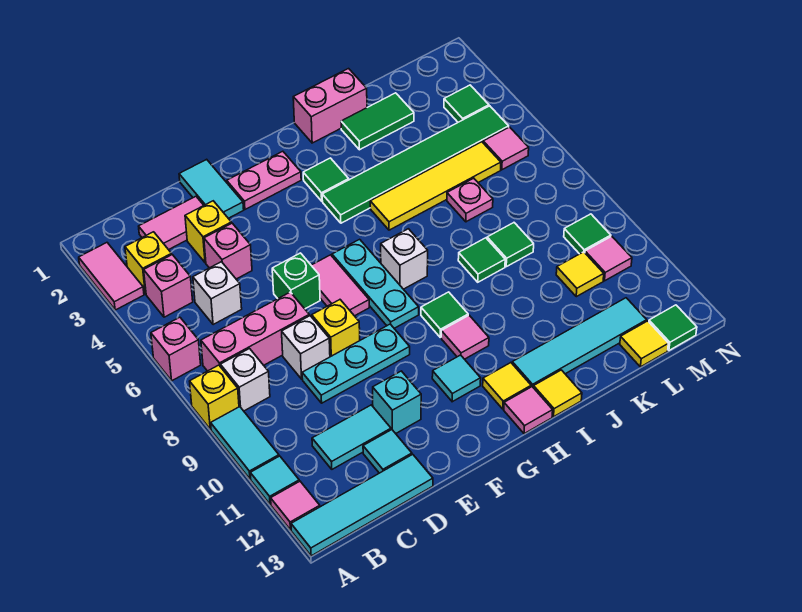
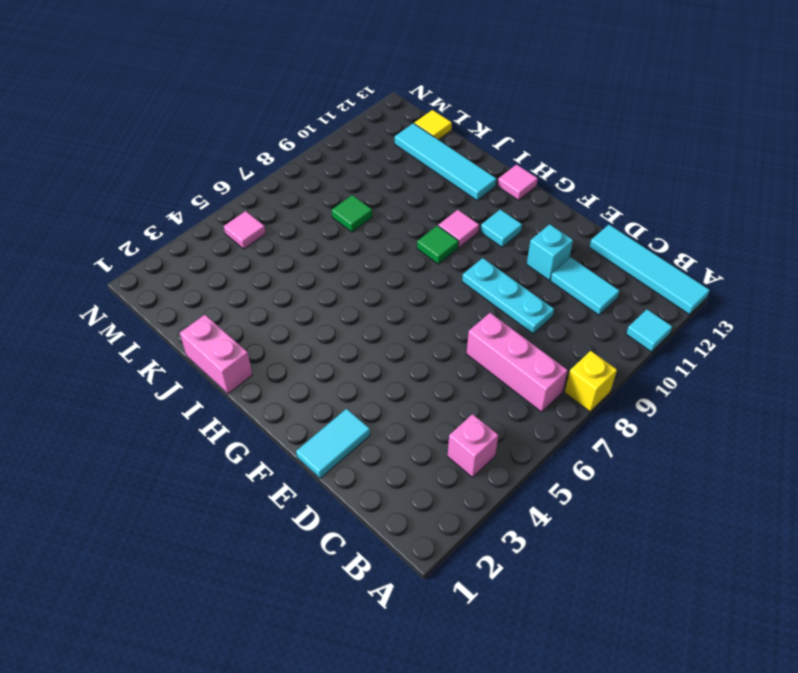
none -> pink tile A2:A3 level 1
none -> pink brick A6 level 1
none -> cyan tile A9:A10 level 1
none -> pink tile A12 level 1

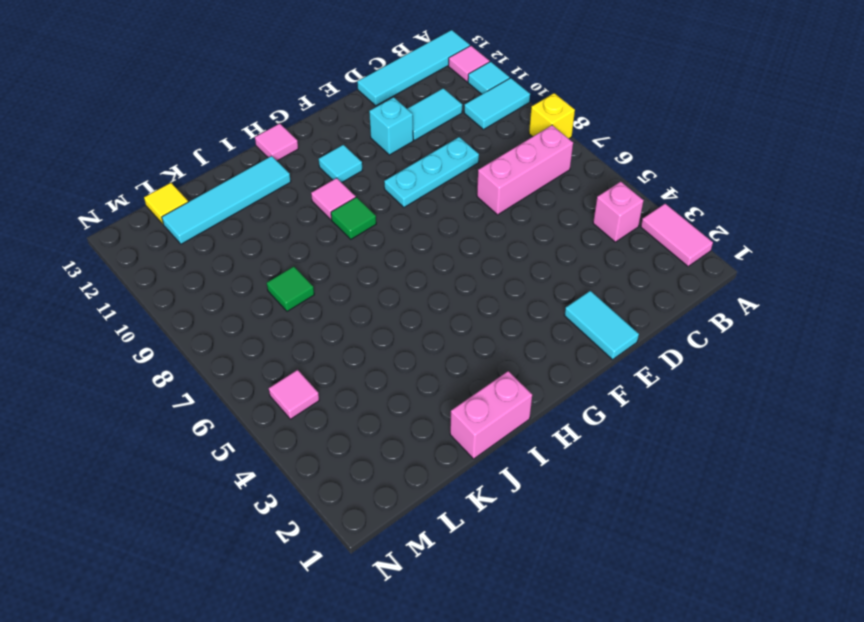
cyan tile A10:B10 level 1 -> cyan tile A9:A10 level 1
none -> pink brick A6 level 1
none -> yellow brick B3 level 1
none -> white brick B8 level 1
none -> pink tile C2:D2 level 1

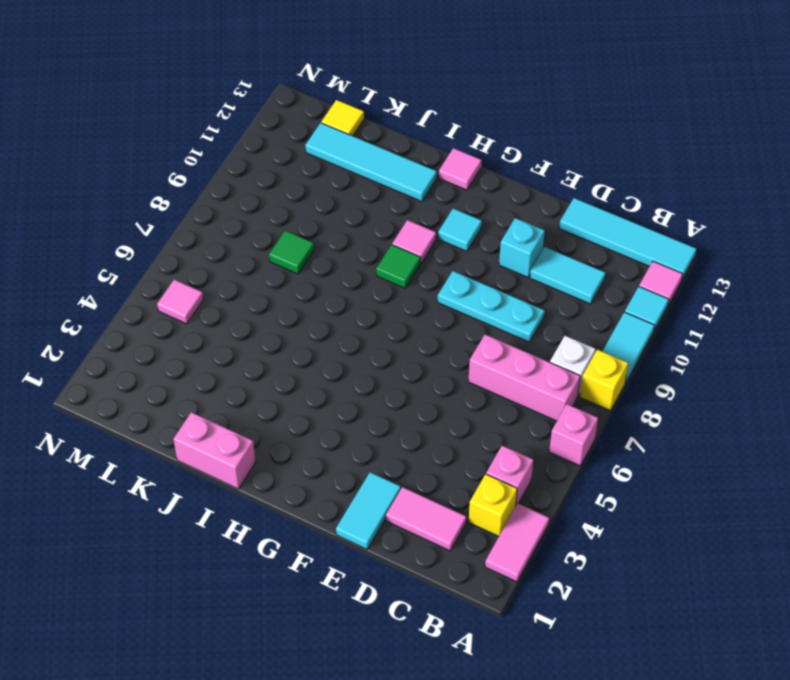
none -> white brick C5 level 1
none -> yellow brick D3 level 1
none -> pink brick D4 level 1
none -> white brick D8 level 1

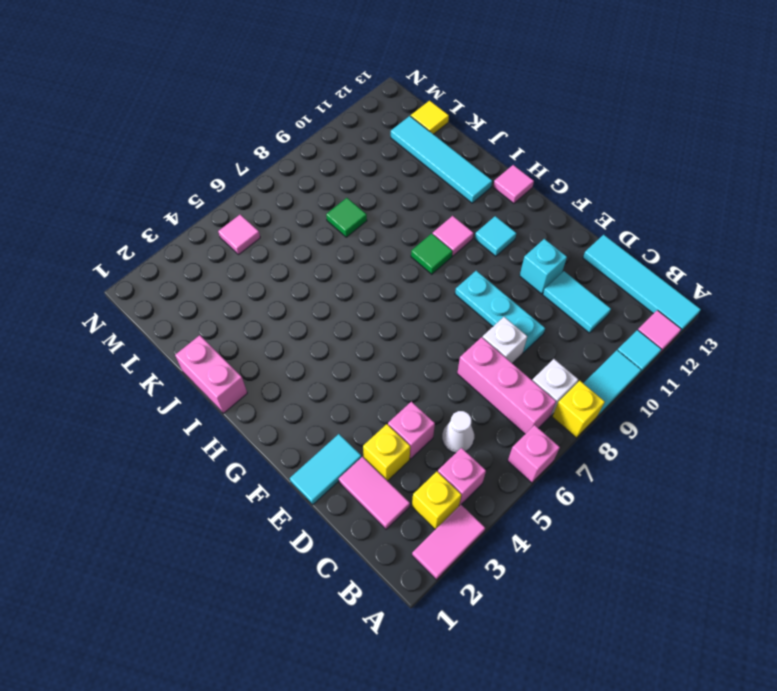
white cone C5 level 1 -> white brick C5 level 1
none -> cyan tile D12 level 1
none -> green brick E6 level 1
none -> yellow brick E8 level 1
none -> pink plate F2:G2 level 1

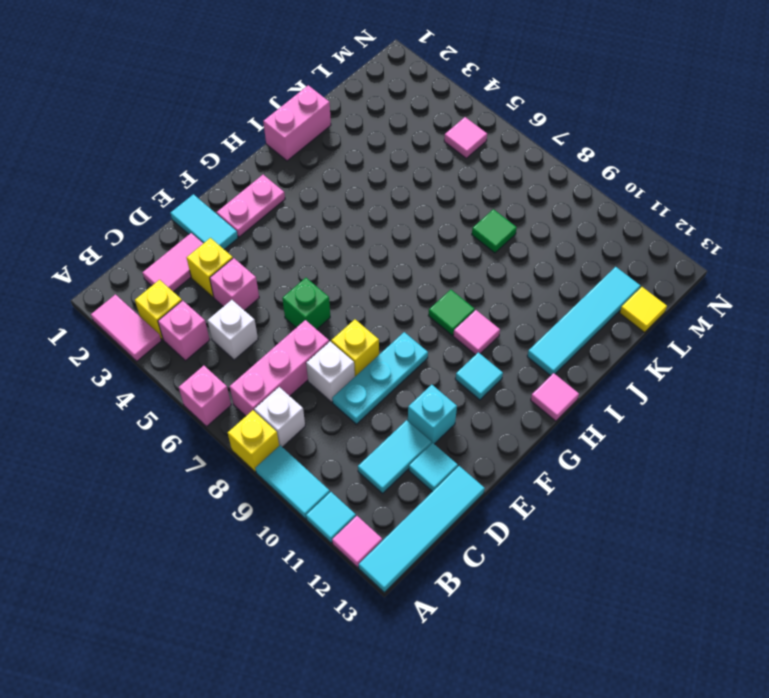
none -> pink tile F6:F7 level 1
none -> cyan plate G6:G8 level 1
none -> green tile H3 level 1
none -> green tile H4:M4 level 1

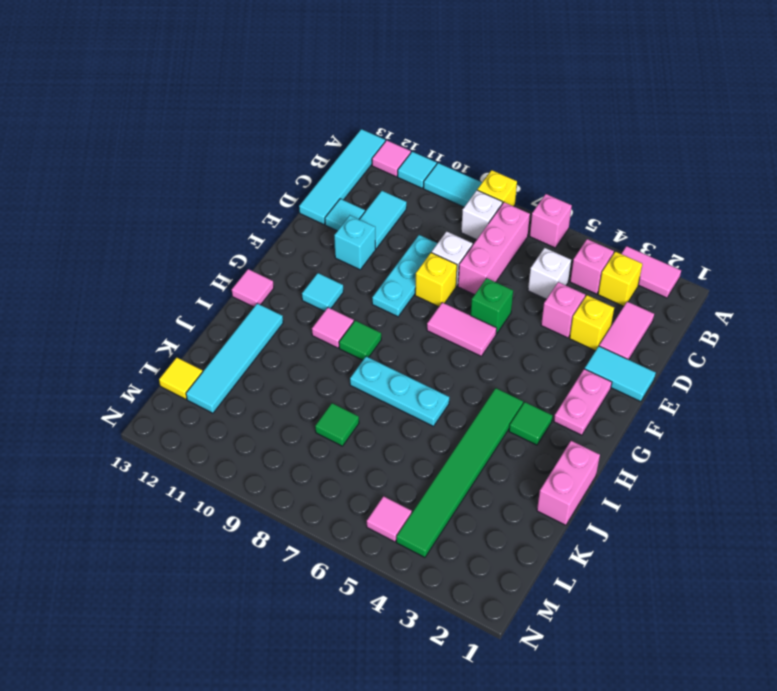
cyan plate I6:I8 level 1 -> cyan plate G6:G8 level 1
none -> white brick H7 level 1
none -> yellow tile H12 level 1
none -> yellow tile I5:L5 level 1
none -> yellow tile I13 level 1

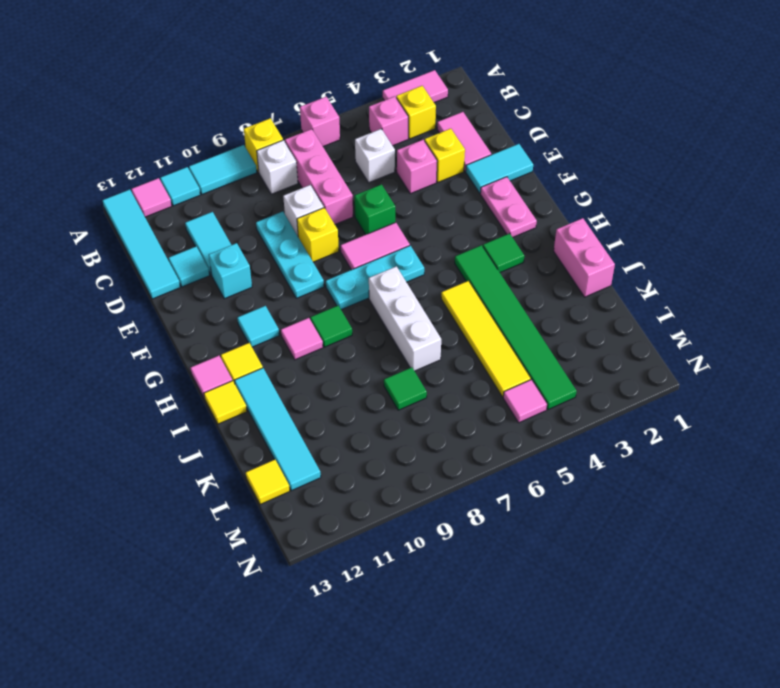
white brick H7:J7 level 1 -> white brick H7 level 1
none -> green tile J2:K2 level 1
none -> green tile J8 level 1
none -> pink plate K6 level 1
none -> yellow tile L10 level 1

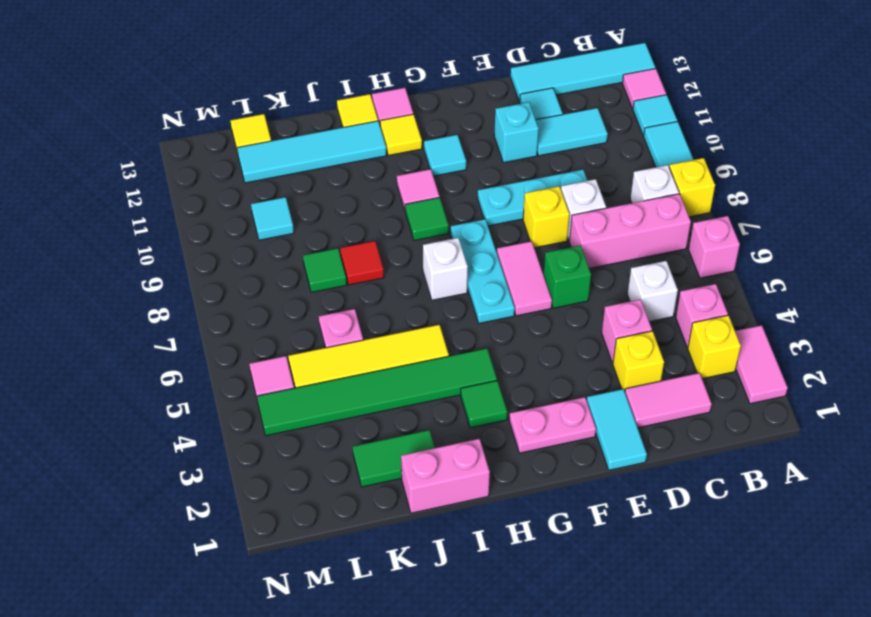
red tile J8 level 1 -> green tile J8 level 1
cyan tile L10 level 1 -> yellow tile L10 level 1
none -> green tile M3 level 1
none -> green tile M9 level 1
none -> pink tile M10 level 1
none -> green tile M13 level 1

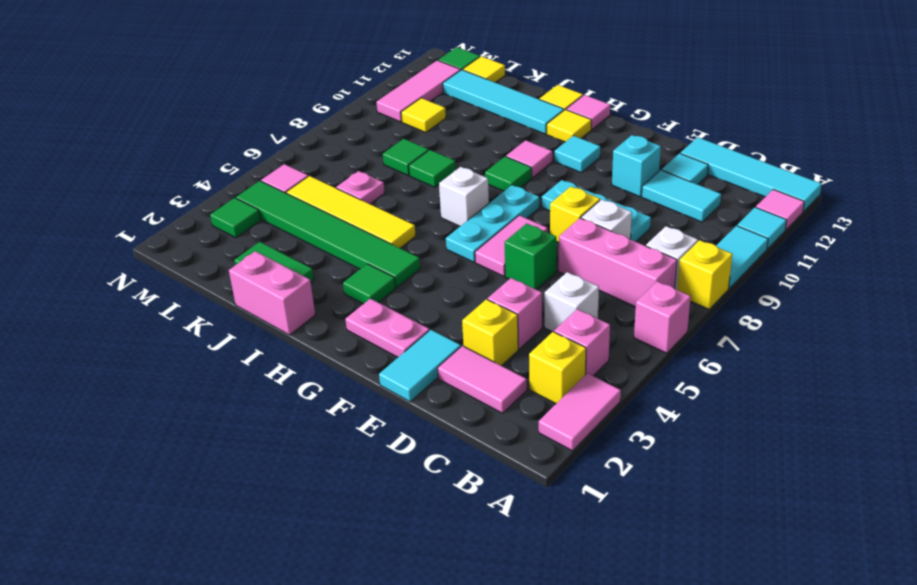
pink tile M10:M12 level 1 -> pink tile M10 level 1
none -> green tile M9 level 1

